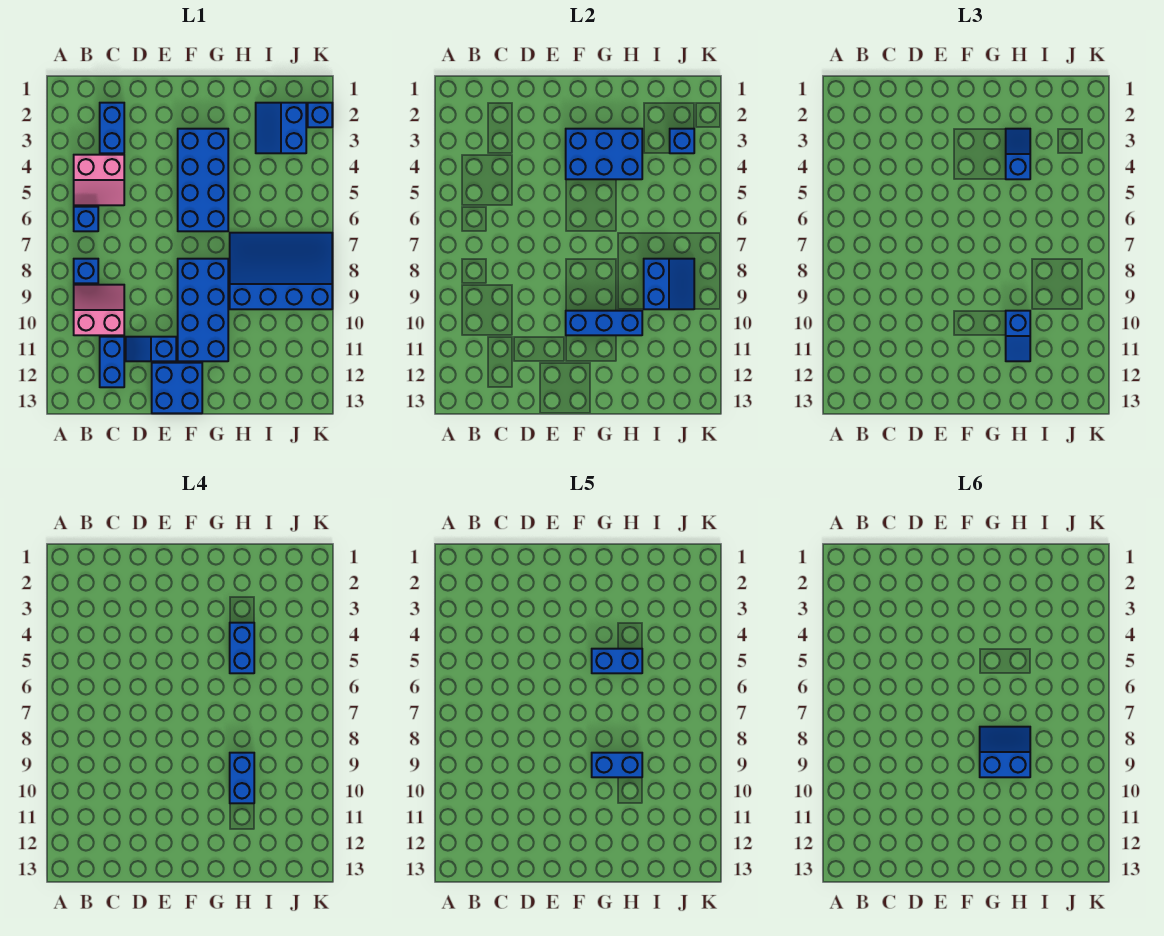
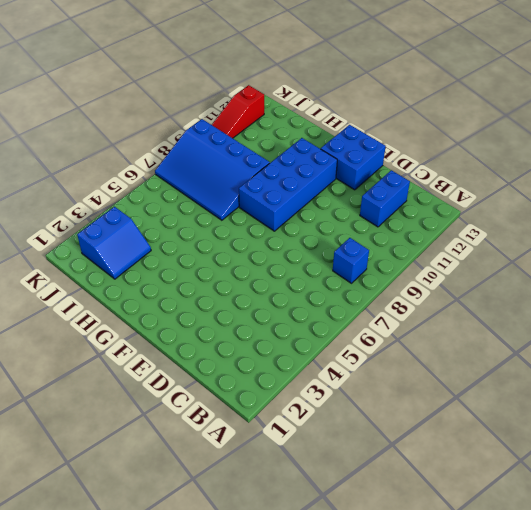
red slope K10:K12 level 1 top 12 -> none
none -> pink slope B4:C5 level 1 top 4
none -> blue brick B6 level 1
none -> pink slope B9:C10 level 1 top 10

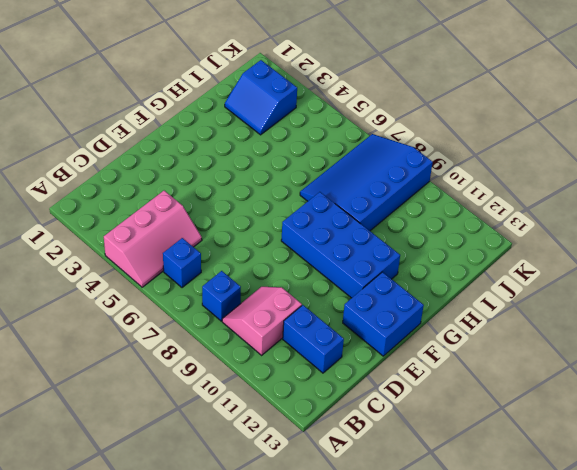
pink slope A4:C5 level 1 top 4 -> pink slope B4:C5 level 1 top 4
none -> blue brick C2:C3 level 1
none -> blue slope D11:E11 level 1 top E
none -> blue brick F3:G6 level 1

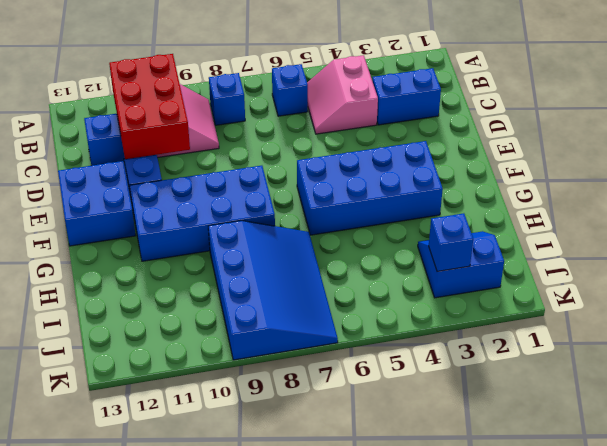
red brick B10:D11 level 2 -> none
none -> blue brick K2 level 1
none -> blue brick F3:H4 level 2
none -> blue brick F10:H10 level 2

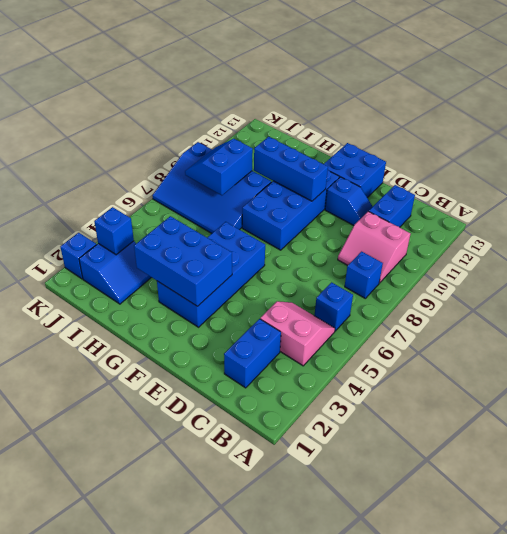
none -> blue slope H3:H4 level 3 top 4
none -> blue slope H10:H11 level 3 top 10
none -> blue brick H4:H5 level 4

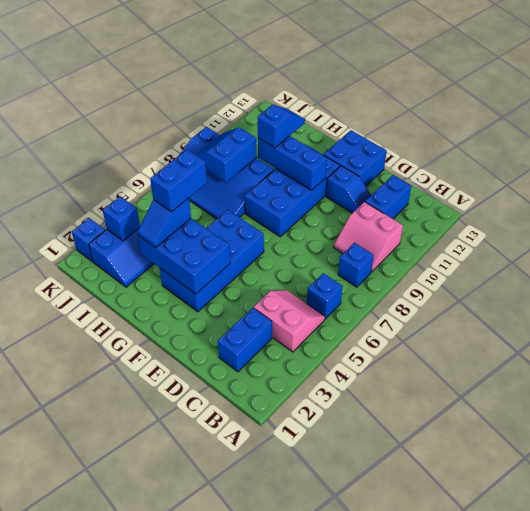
none -> blue brick H9:H10 level 4
none -> blue brick G5:H5 level 5
none -> blue brick G9:H9 level 5

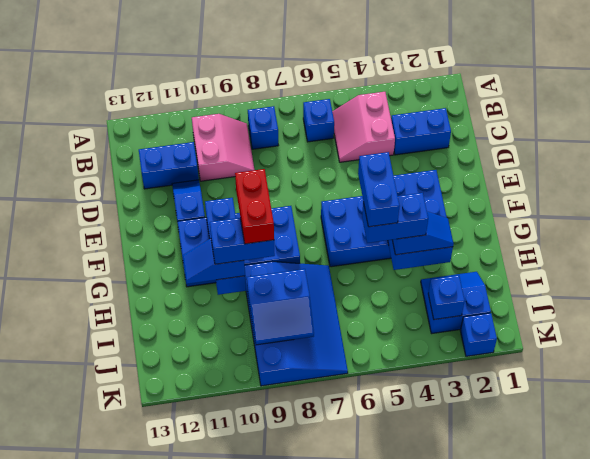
red brick G9:H9 level 5 -> blue brick G9:H9 level 5
none -> blue brick E12:F13 level 1
none -> blue slope G8:H9 level 6 top 9

